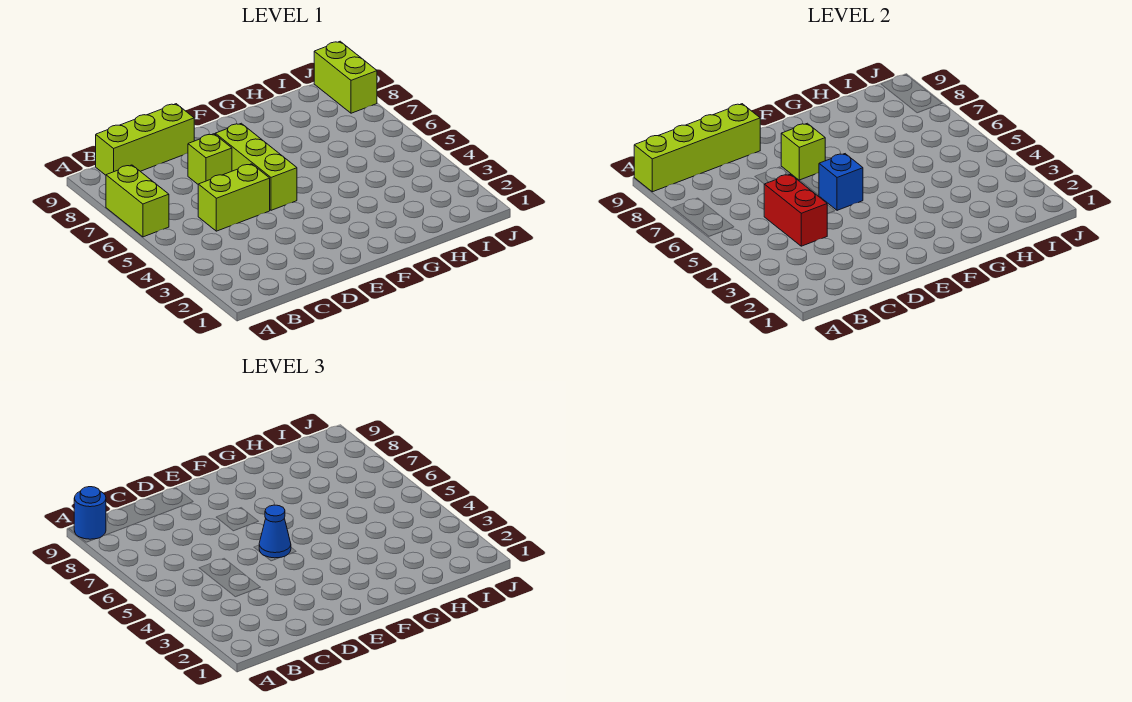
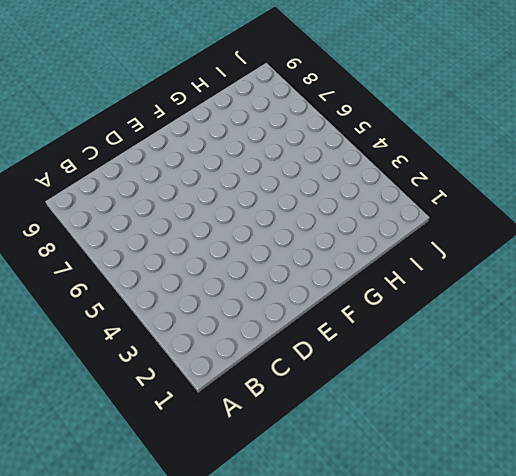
none -> lime brick A6:A7 level 1
none -> lime brick B9:D9 level 1
none -> lime brick C5:D5 level 1

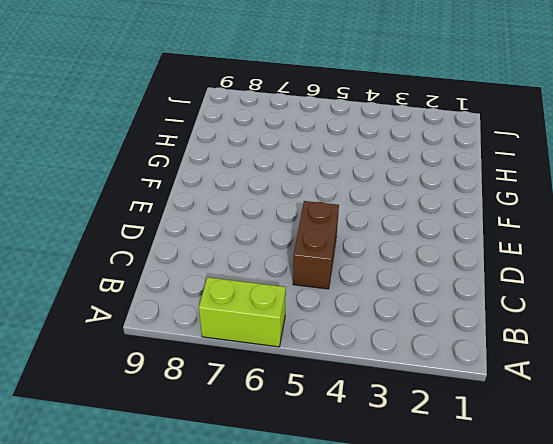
brown brick C5:D5 level 1 -> lime brick C5:D5 level 1
none -> lime brick B9:D9 level 1
none -> lime brick D7 level 1
none -> lime brick E5:E7 level 1

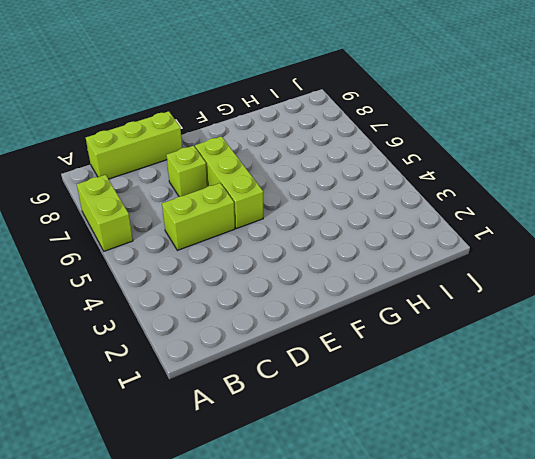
none -> lime brick J8:J9 level 1
none -> lime brick A9:D9 level 2
none -> red brick C4:C5 level 2

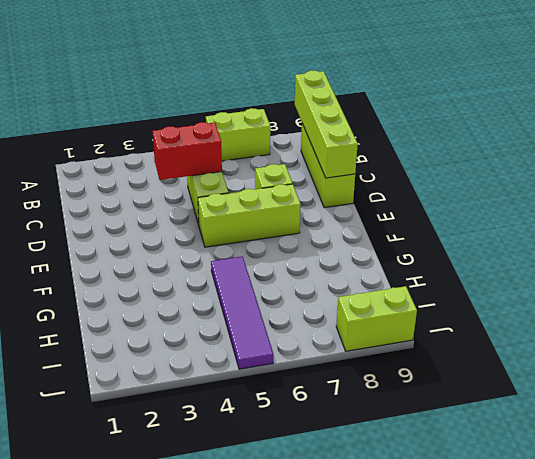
purple tile G5:J5 level 1 -> none
none -> blue brick E5 level 2
none -> lime brick E7 level 2
none -> blue round brick A9 level 3

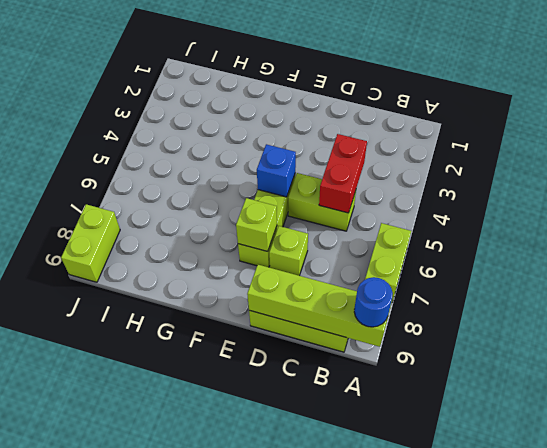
none -> blue cone E5 level 3

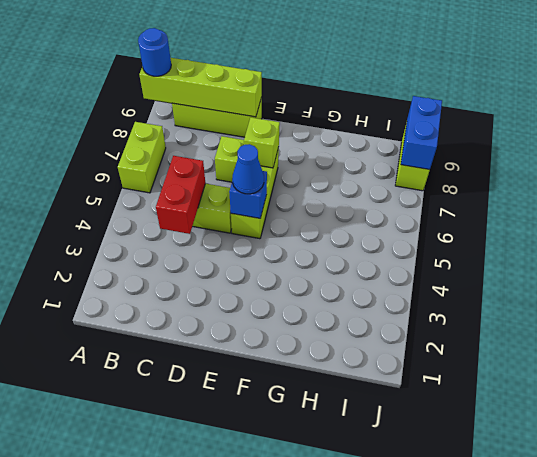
blue brick J8:J9 level 2 -> none

